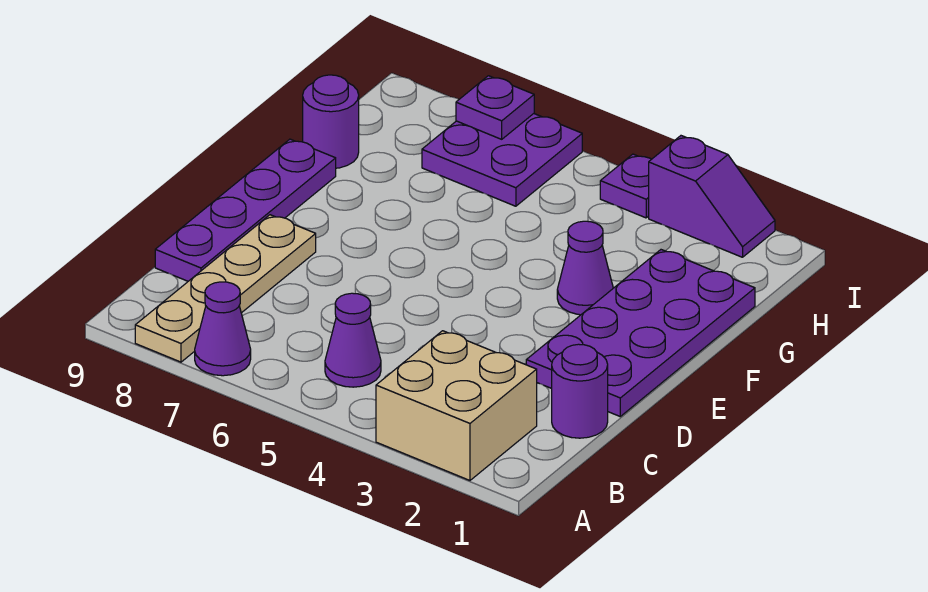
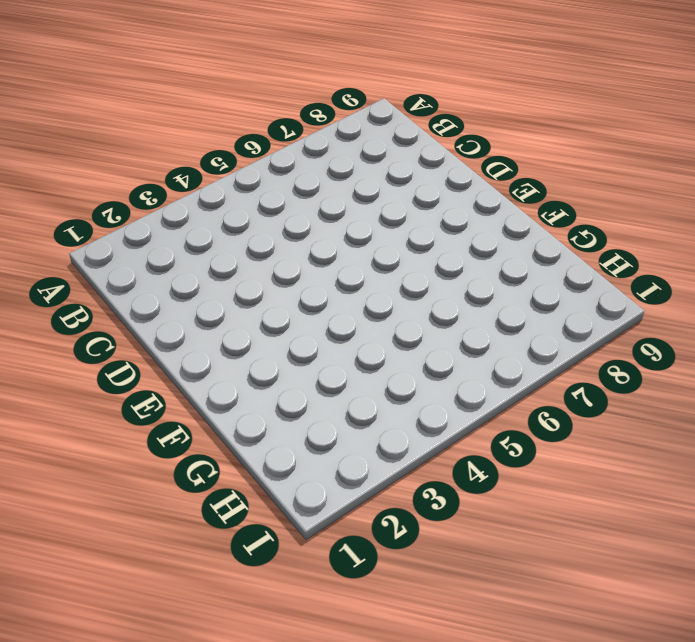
none -> tan brick A2:B3 level 1
none -> purple cone A7 level 1
none -> tan plate A8:D8 level 1

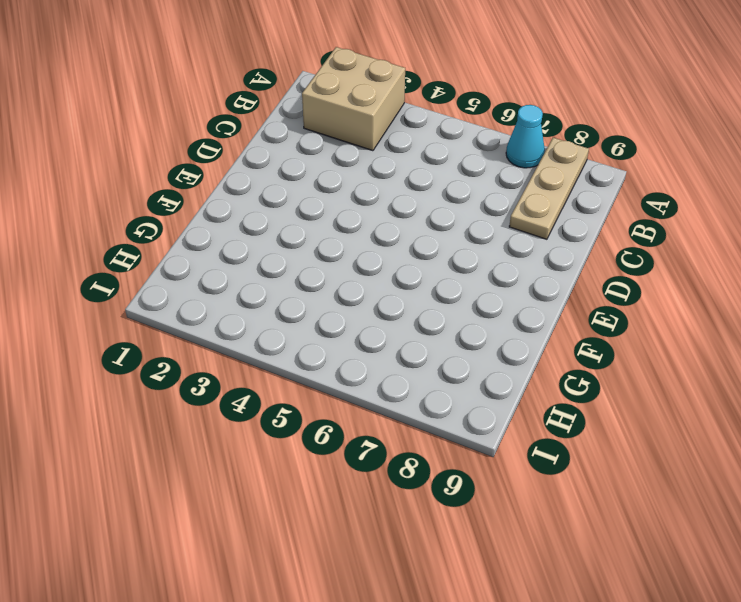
cyan cone A7 level 1 -> purple cone A7 level 1
tan plate A8:C8 level 1 -> tan plate A8:D8 level 1
none -> purple cone B5 level 1
none -> purple round brick C1 level 1
none -> purple plate C9:F9 level 1

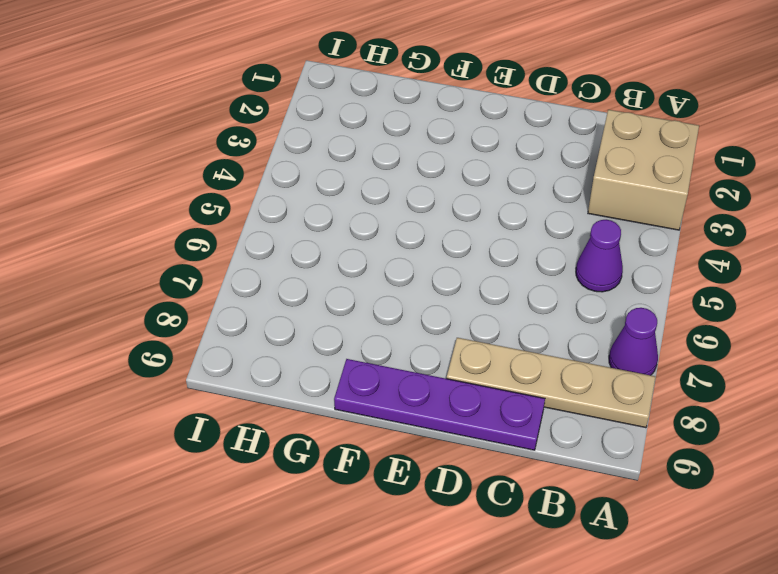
none -> purple round brick C1 level 1
none -> purple plate D1:G2 level 1
none -> purple cone F3 level 1

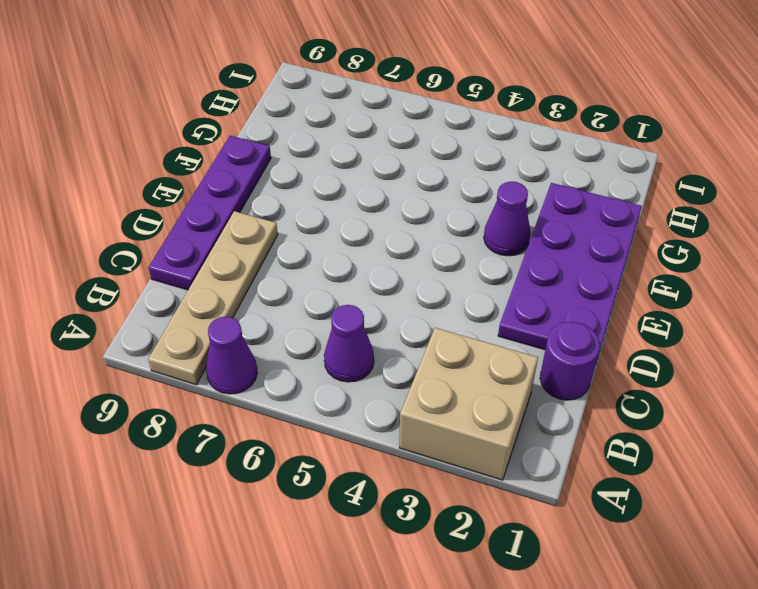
none -> purple round brick G9 level 1
none -> purple plate H6:I7 level 1
none -> purple slope I2:I3 level 1 top 3

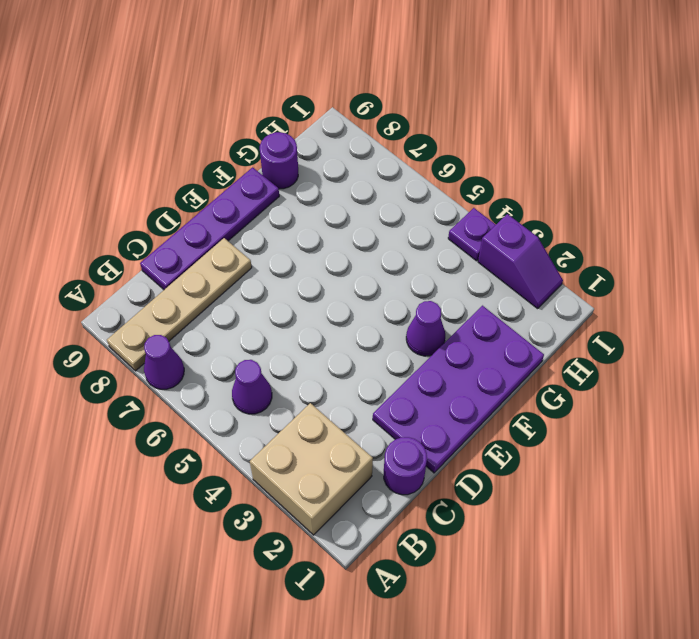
none -> purple plate H6:I7 level 1
none -> purple plate I7 level 2

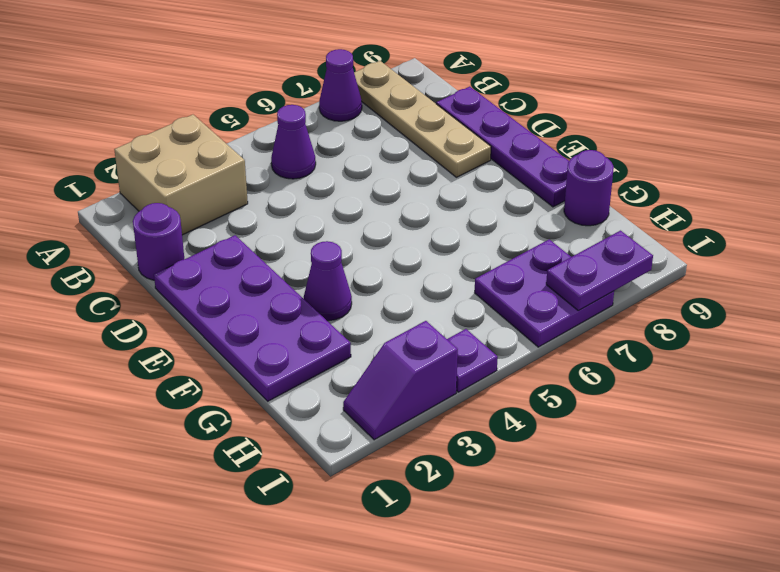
purple plate I7:I8 level 2 -> purple plate I7 level 2

